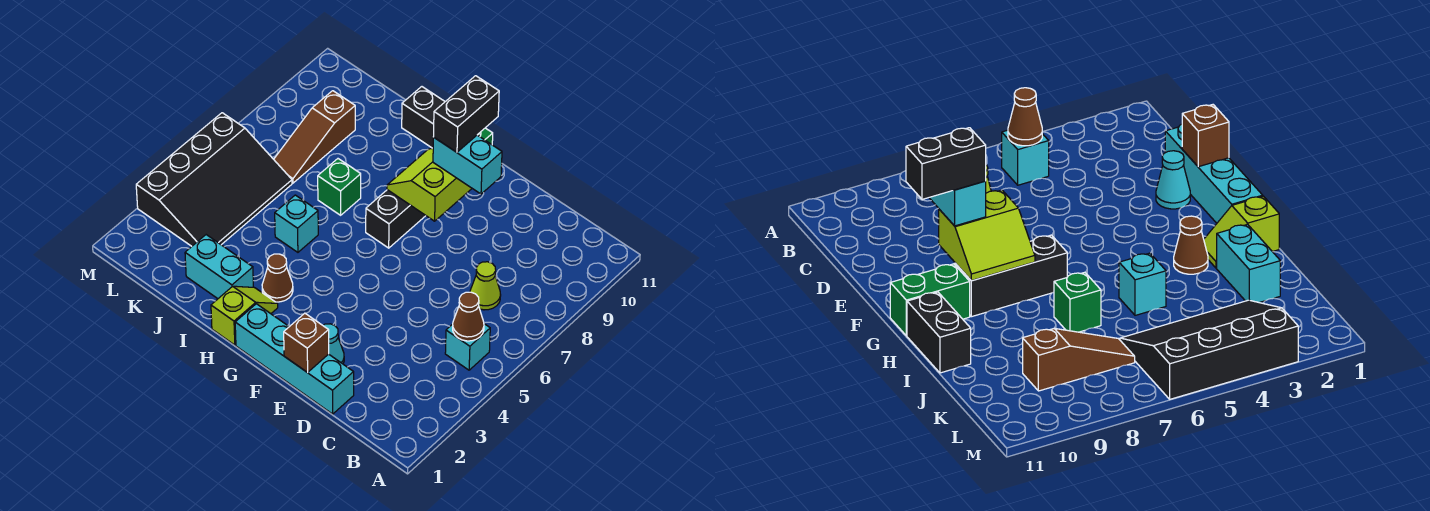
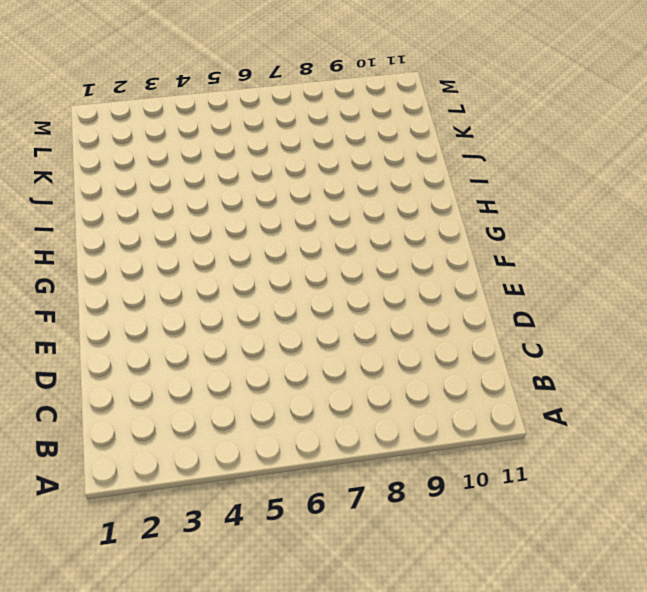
none -> cyan brick B5 level 1
none -> lime cone C7 level 1
none -> cyan brick D1:G1 level 1

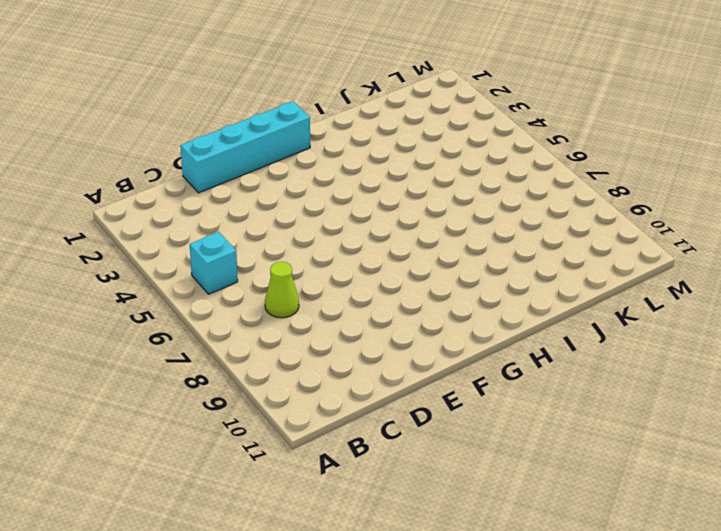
none -> cyan cone E2 level 1
none -> black brick G7:G9 level 1
none -> green brick G10:G11 level 1

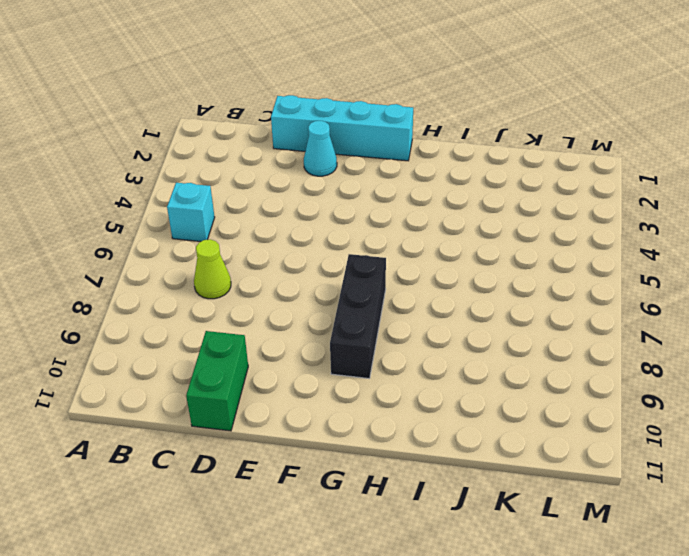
green brick D10:D11 level 1 -> green brick G10:G11 level 1
none -> lime slope H1:H2 level 1 top 1
none -> brown cone H3 level 1
none -> black brick H11:I11 level 1

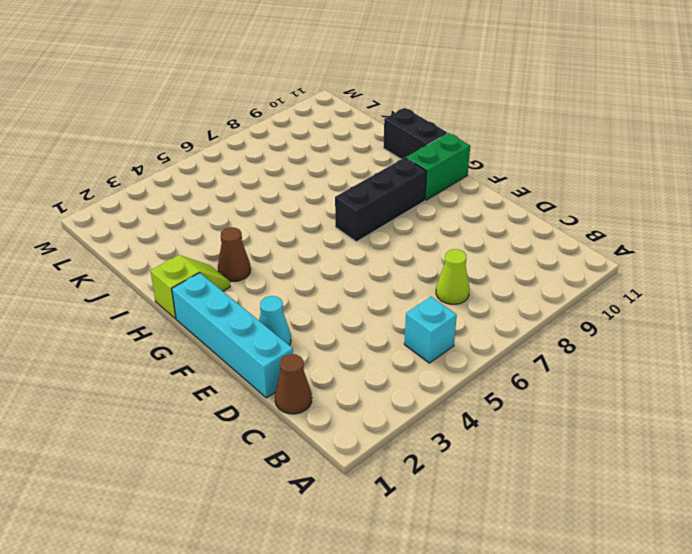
brown cone C1 level 1 -> brown cone B5 level 2
none -> cyan brick I2:J2 level 1
none -> cyan brick I5 level 1
none -> green brick I7 level 1

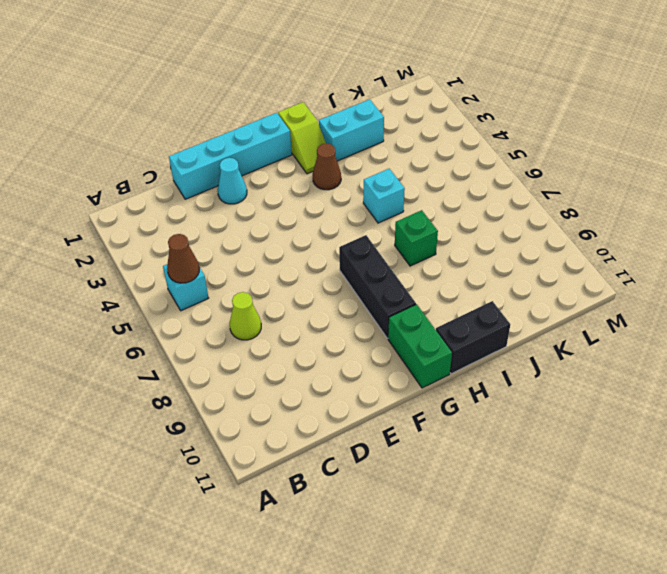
none -> black slope K3:M6 level 1 top M
none -> brown slope K7:K9 level 1 top 9
none -> brown brick E1 level 2

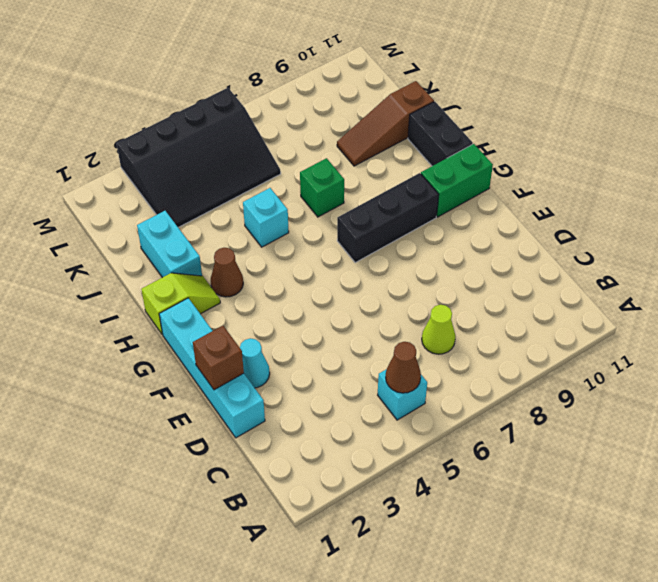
brown slope J9:J11 level 1 top 11 -> brown slope K7:K9 level 1 top 9
none -> lime slope F8:G9 level 2 top F
none -> cyan brick E9:F9 level 3
none -> black brick F9:F10 level 4

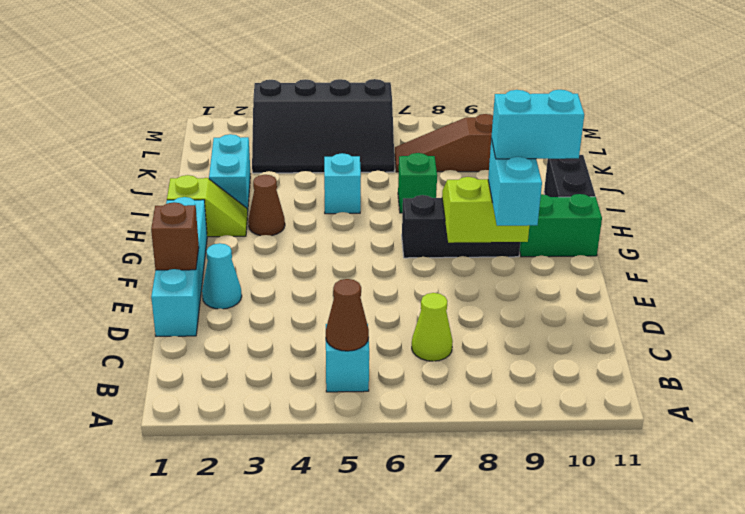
cyan brick F9:F10 level 4 -> black brick F9:F10 level 4

